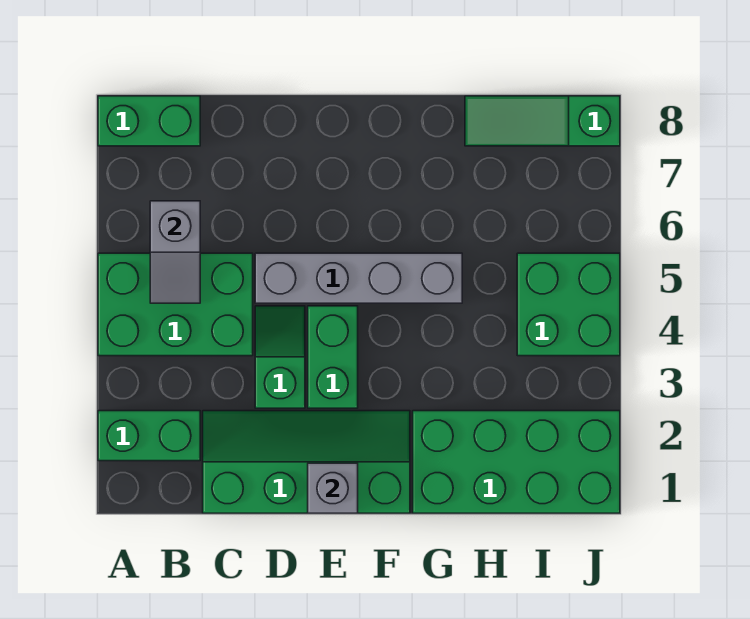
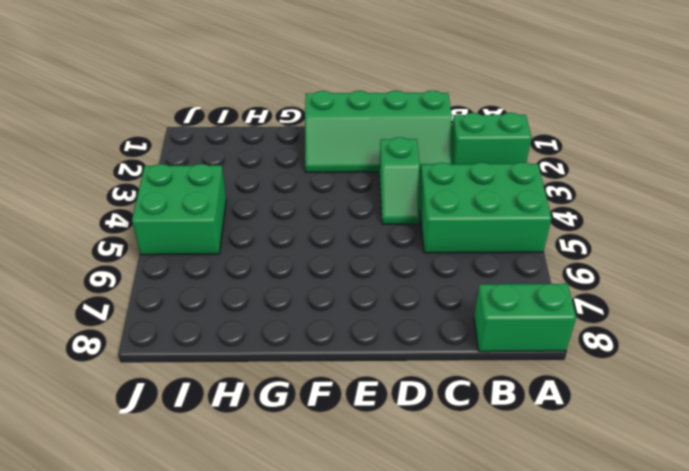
none -> grey brick D5:G5 level 1
none -> green brick E3:E4 level 1
none -> green brick G1:J2 level 1

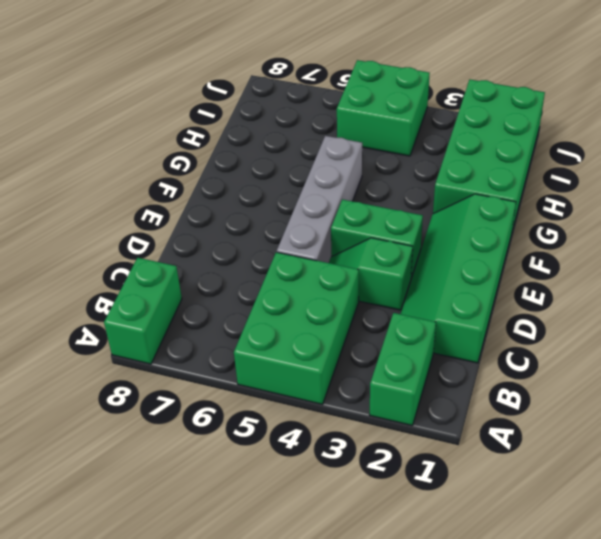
none -> green slope H8:J8 level 1 top J
none -> grey slope B5:B6 level 2 top 6
none -> grey brick E1 level 2

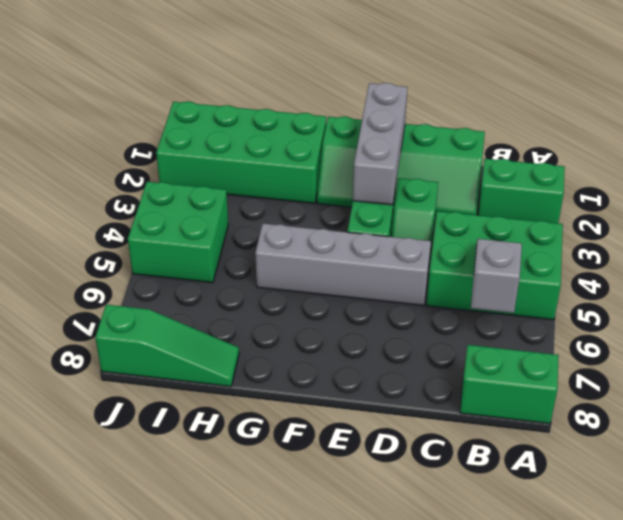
grey brick E1:E3 level 2 -> grey brick E1 level 2

